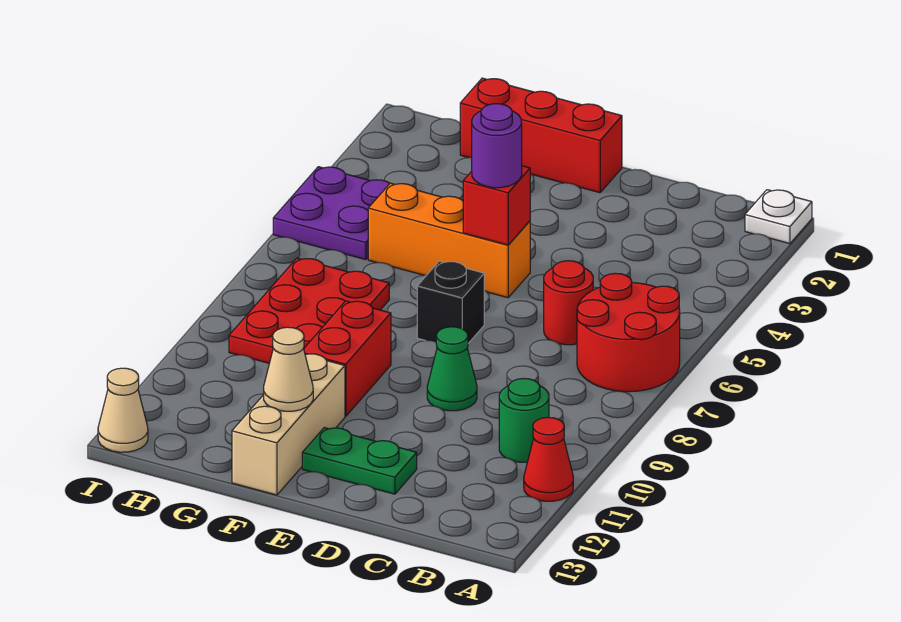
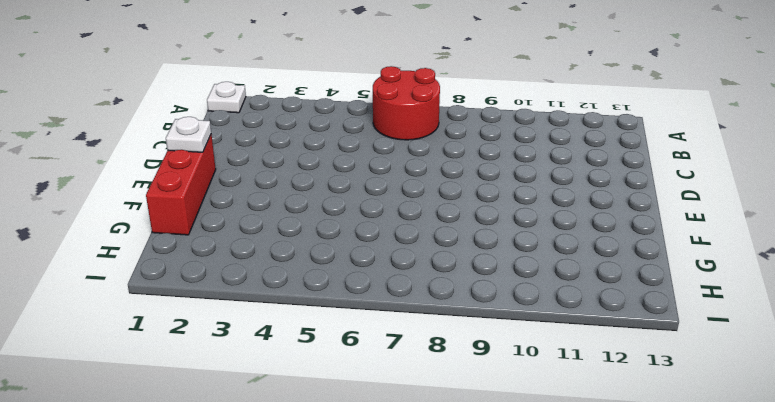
white plate E1 level 2 -> none
none -> red cone A11 level 1
none -> green round brick B10 level 1
none -> red round brick C6 level 1

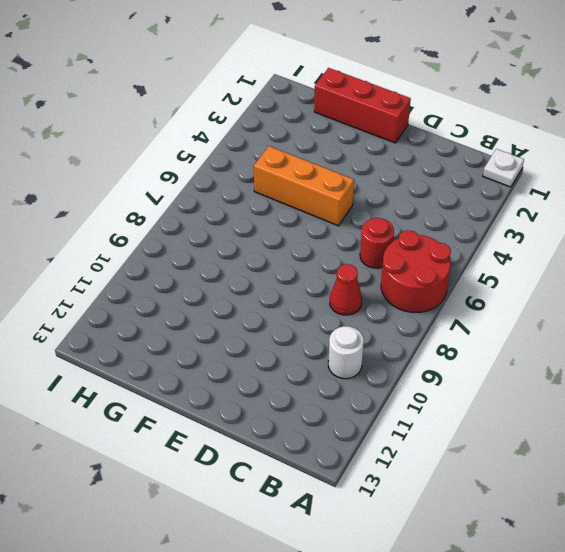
white round brick B10 level 1 -> green round brick B10 level 1
red cone C8 level 1 -> red cone A11 level 1
none -> green cone D9 level 1
none -> green plate D12:E12 level 1
none -> black brick E7 level 1

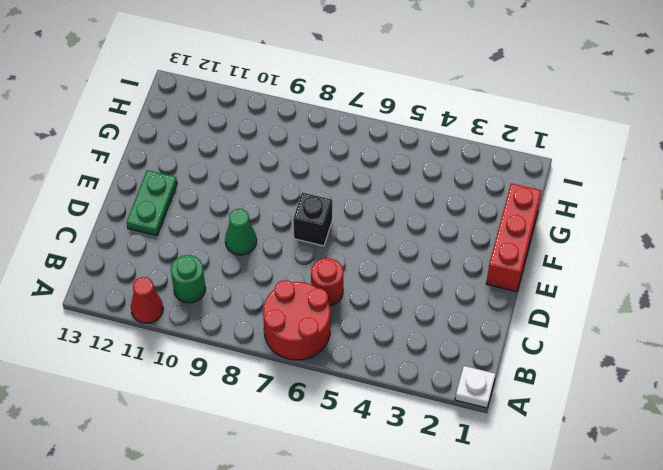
none -> orange brick E5:G5 level 1
none -> red brick F9:F10 level 1
none -> tan brick F11:F13 level 1

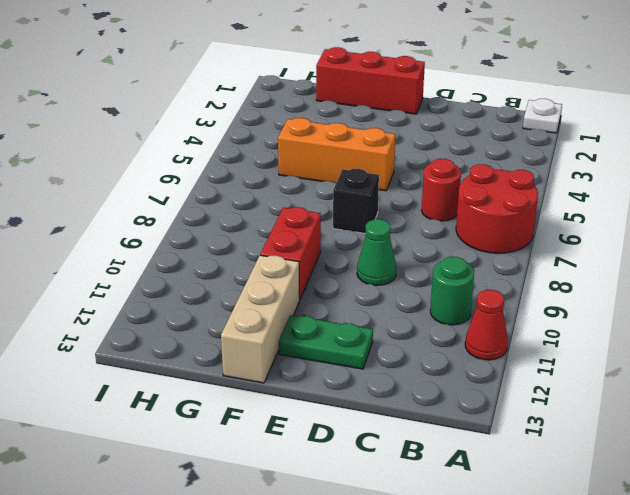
none -> red plate G7:H9 level 1
none -> purple plate H4:I5 level 1
none -> tan cone I13 level 1

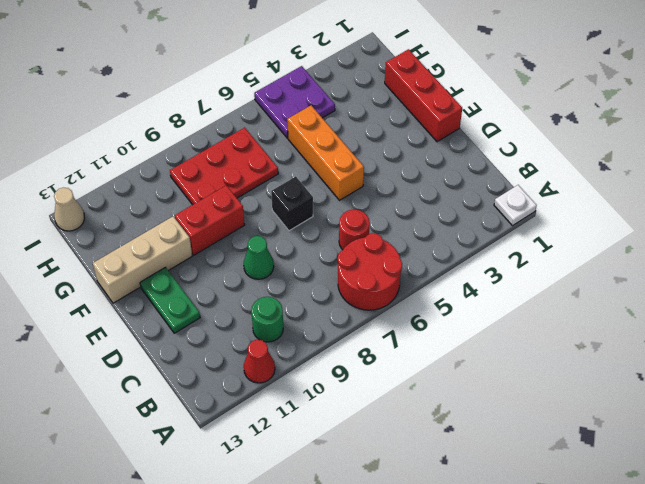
none -> red brick E5 level 2
none -> tan cone F12 level 2
none -> purple round brick E5 level 3

